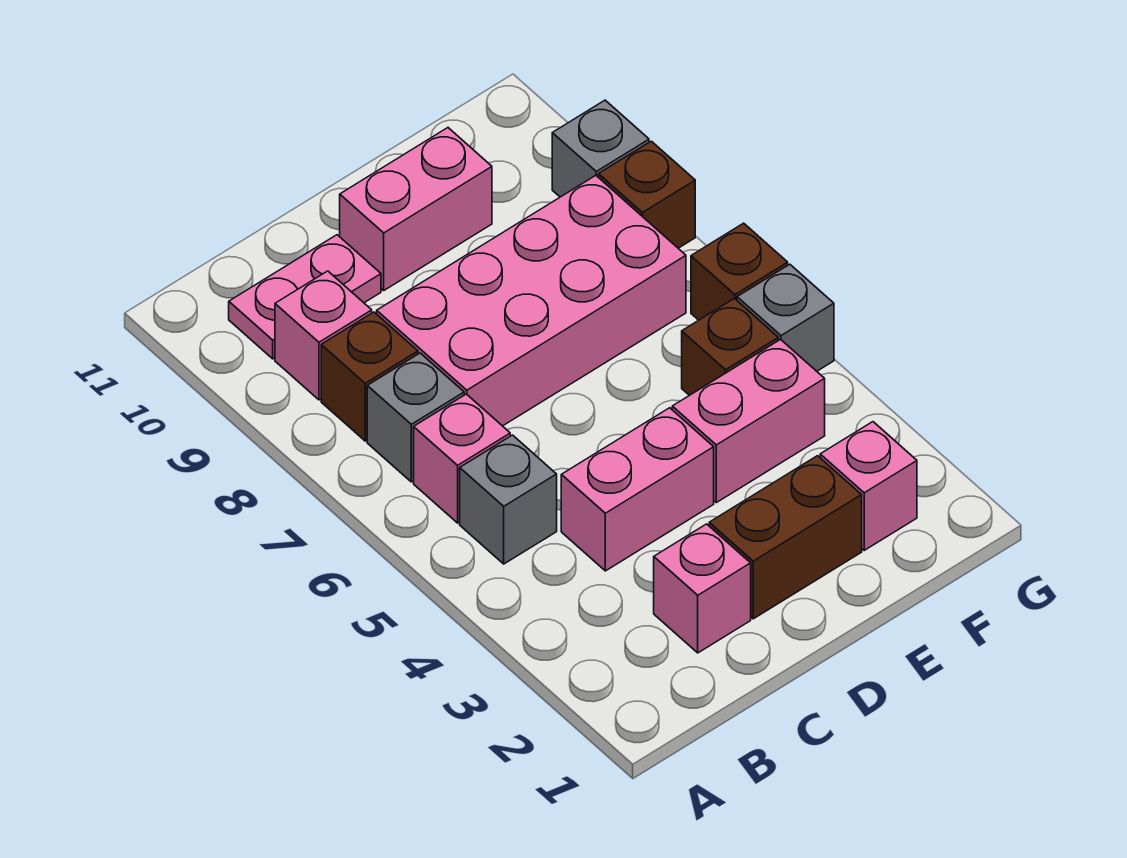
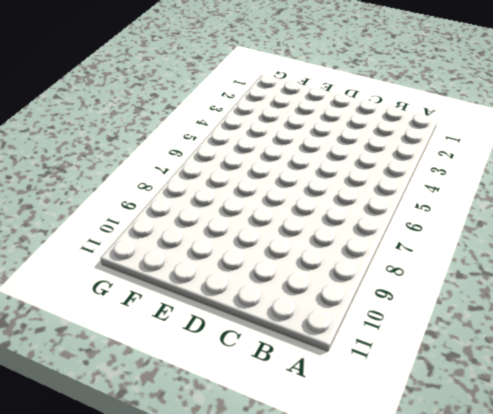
none -> grey brick B5 level 1
none -> pink brick B6 level 1
none -> grey brick B7 level 1

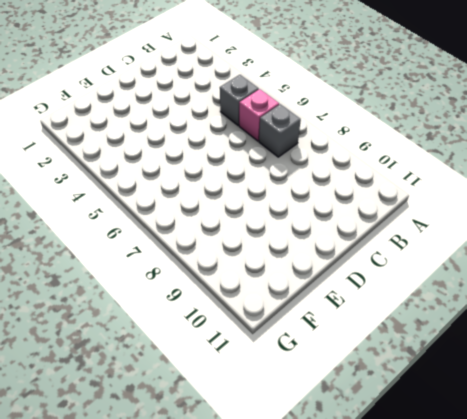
none -> brown brick B8 level 1
none -> pink brick B9 level 1
none -> pink plate B10:C10 level 1

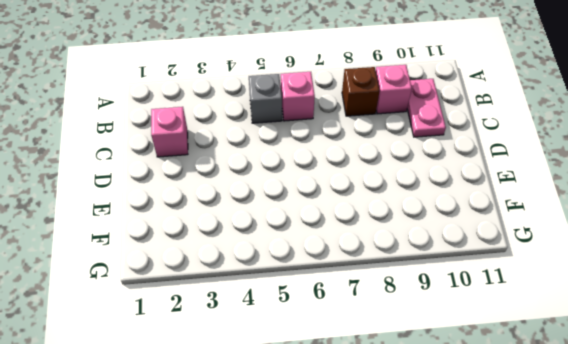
none -> grey brick B7 level 1
none -> pink brick C4:D4 level 1
none -> pink brick C7:F8 level 1

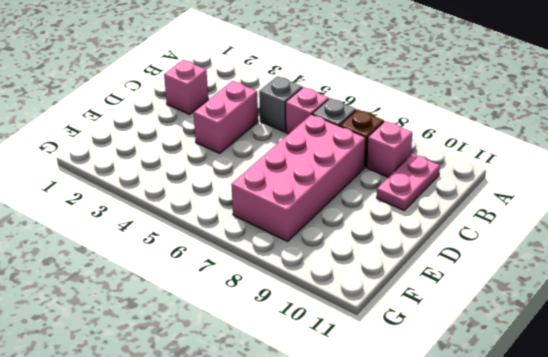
none -> brown brick D2:E2 level 1
none -> pink brick D10:E10 level 1
none -> pink brick E4:F4 level 1

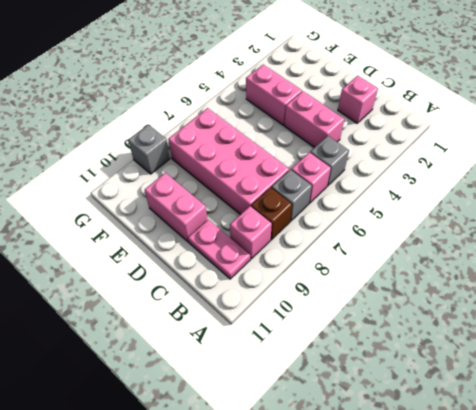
none -> brown brick D2:E2 level 1
none -> pink brick F2 level 1
none -> brown brick F5 level 1

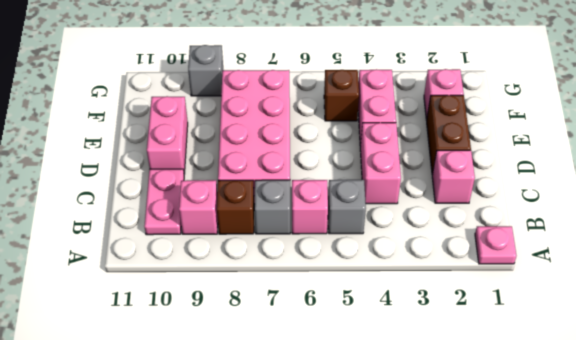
pink plate A1 level 1 -> none
none -> grey brick G5 level 1
none -> brown brick G6 level 1
none -> brown brick G8 level 1

